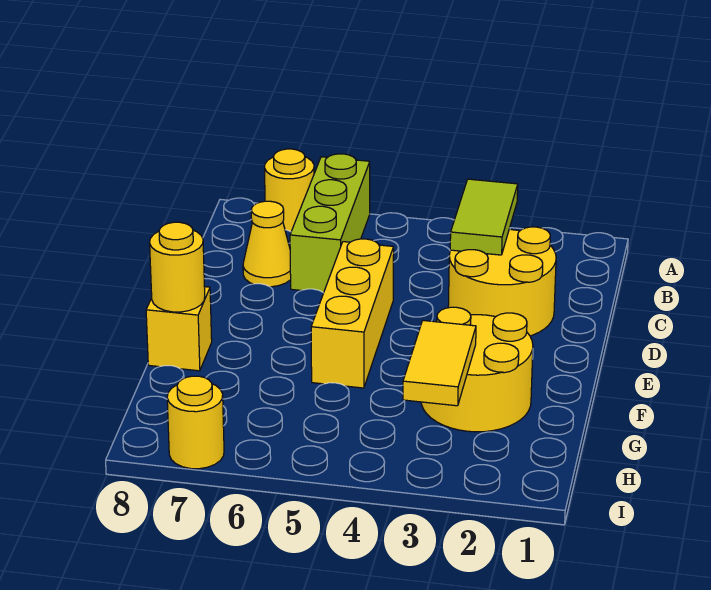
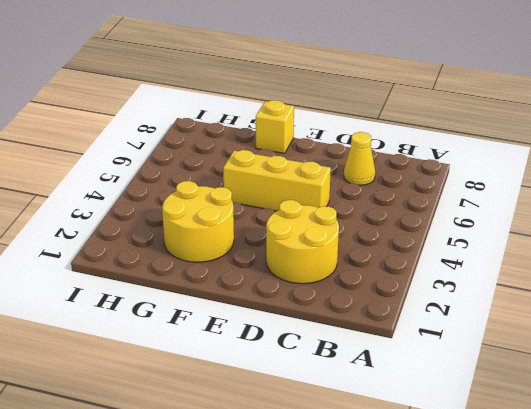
none -> lime brick A6:C6 level 1
none -> yellow round brick A7 level 1

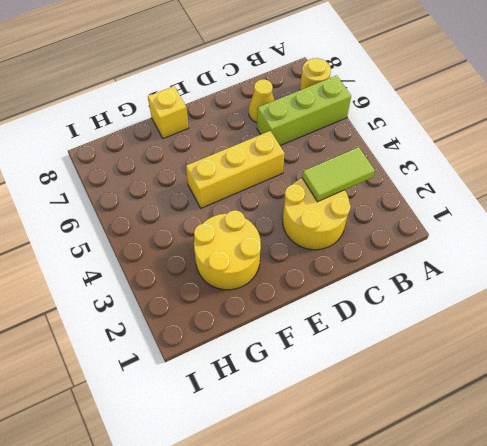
none -> yellow round brick I7 level 1
none -> yellow round brick F8 level 2

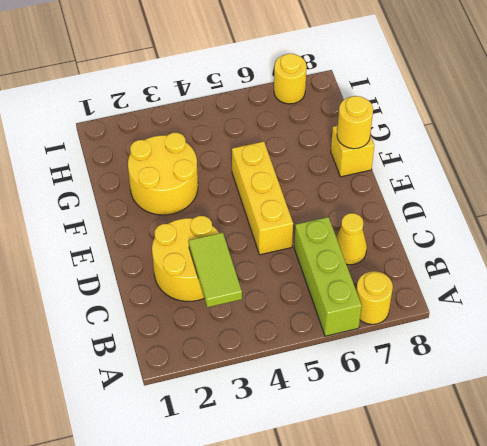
none -> yellow tile G3:H3 level 2

